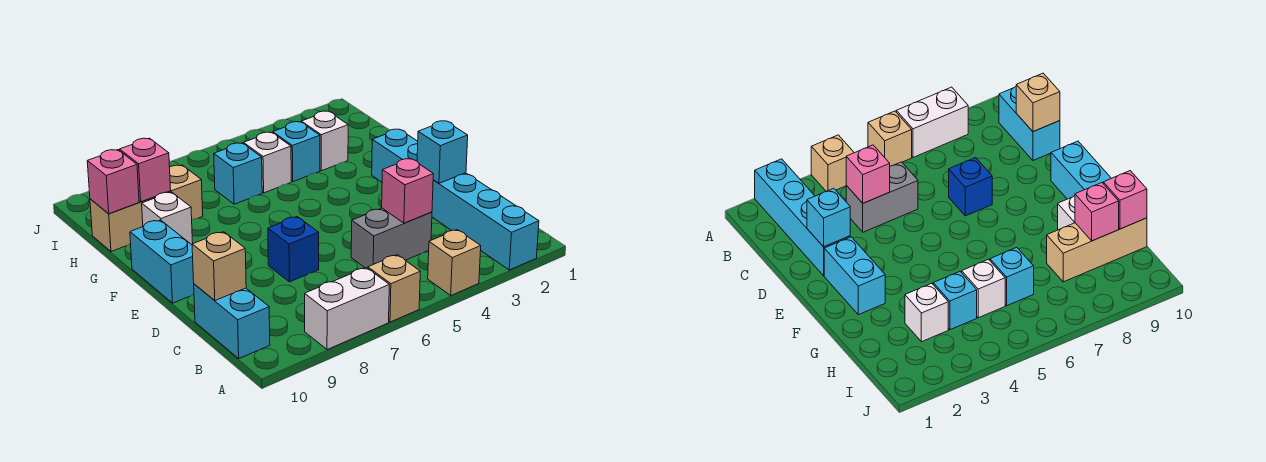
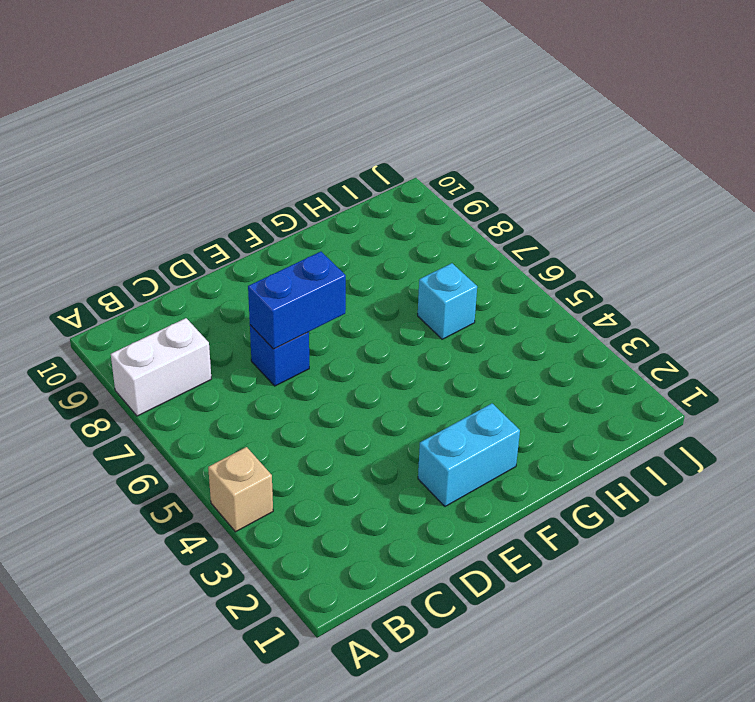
white brick A8:B8 level 1 -> white brick A7:A8 level 1
blue brick D7:E7 level 2 -> none
none -> cyan brick A2:D2 level 1
none -> tan brick A6 level 1
none -> cyan brick B10:C10 level 1

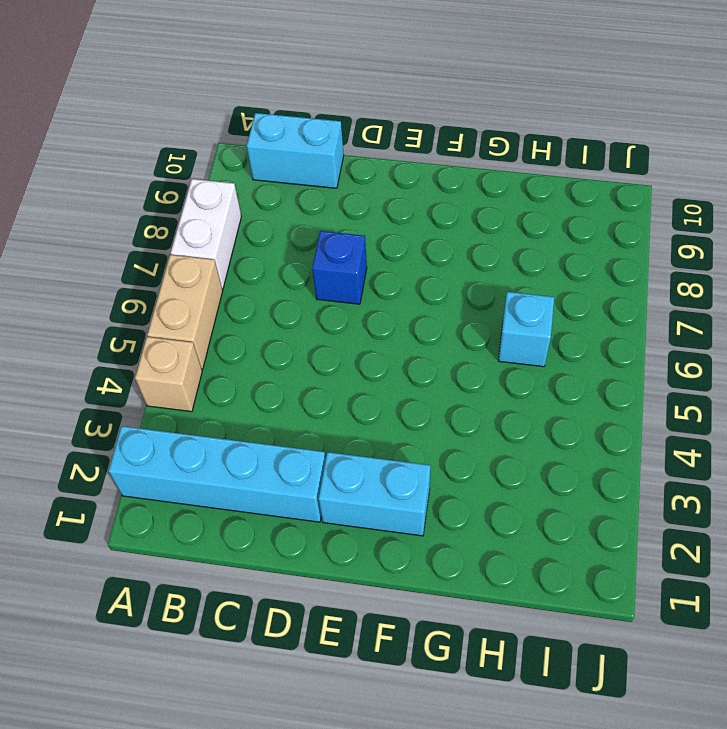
tan brick A5:A6 level 1 -> tan brick A6 level 1
none -> grey brick C4:C5 level 1
none -> cyan brick E10:F10 level 1
none -> white brick G9 level 1

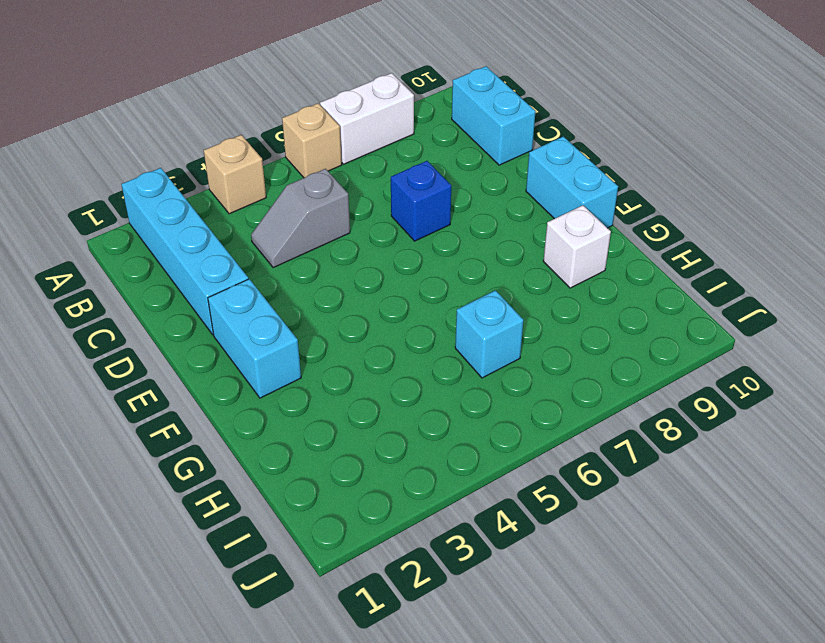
grey slope C4:C5 level 1 top 5 -> grey brick C4:C5 level 1
none -> white brick H3 level 1
none -> cyan brick H4 level 1
none -> white brick H5 level 1

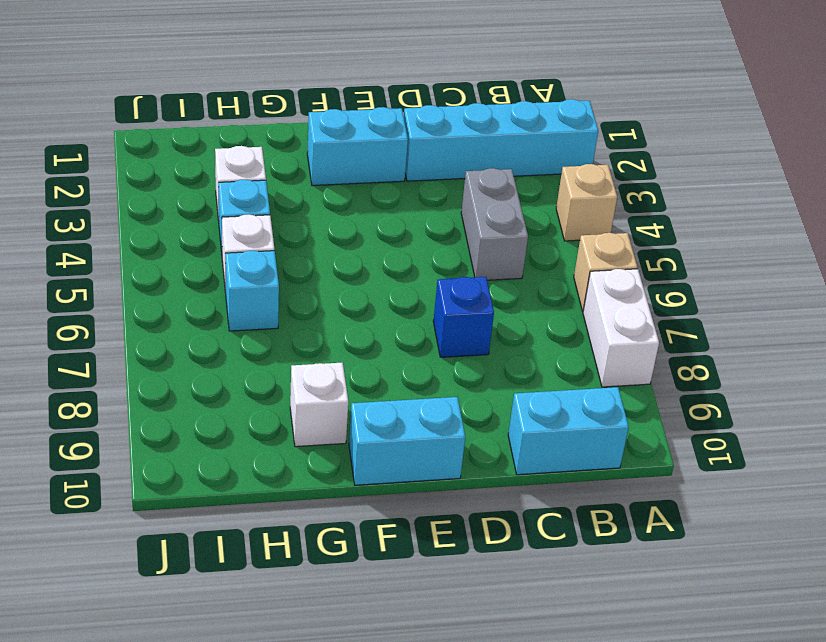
none -> tan brick H8:H10 level 1
none -> pink brick C4 level 2
none -> tan brick C10 level 2

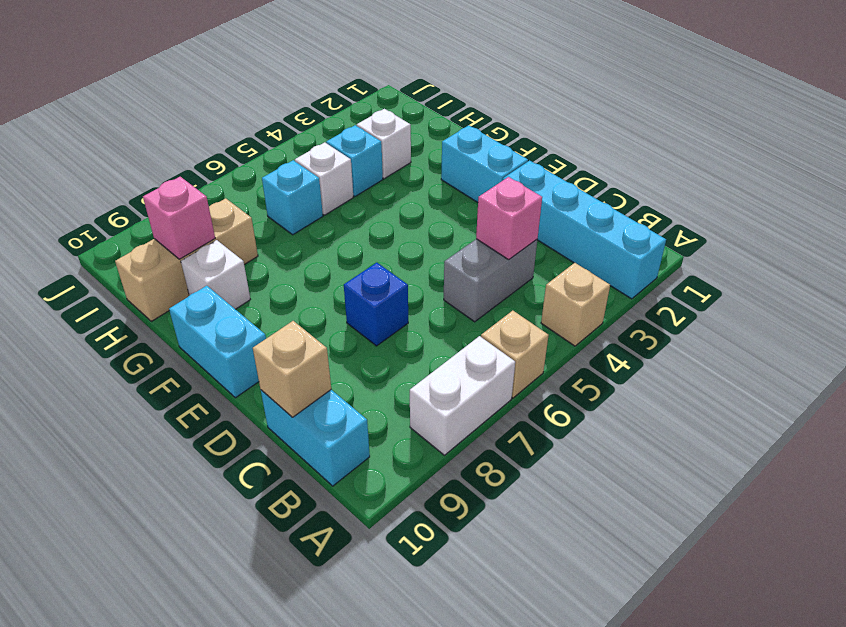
none -> cyan brick D2 level 2
none -> pink brick H10 level 2

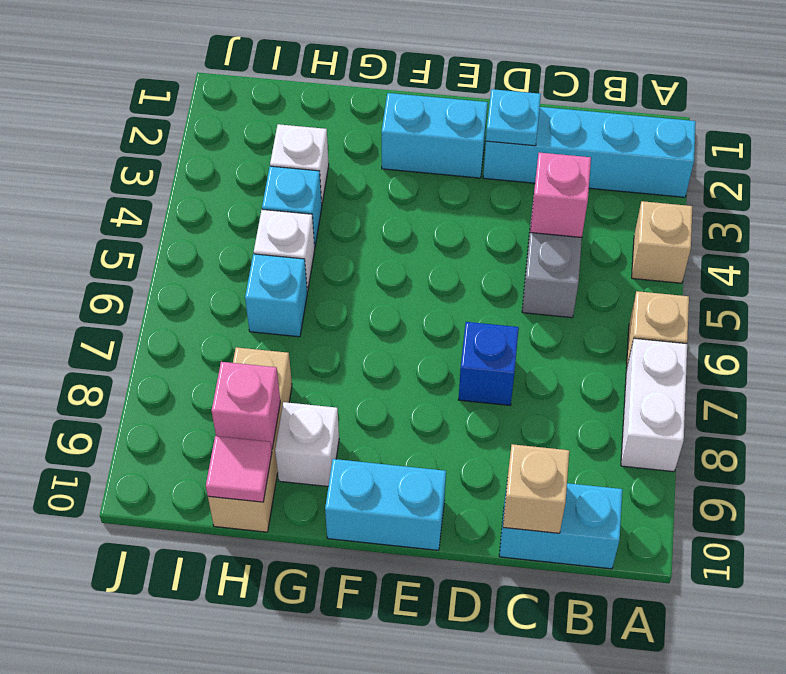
cyan plate D2 level 2 -> cyan brick D2 level 2
pink tile H10 level 2 -> pink brick H10 level 2

